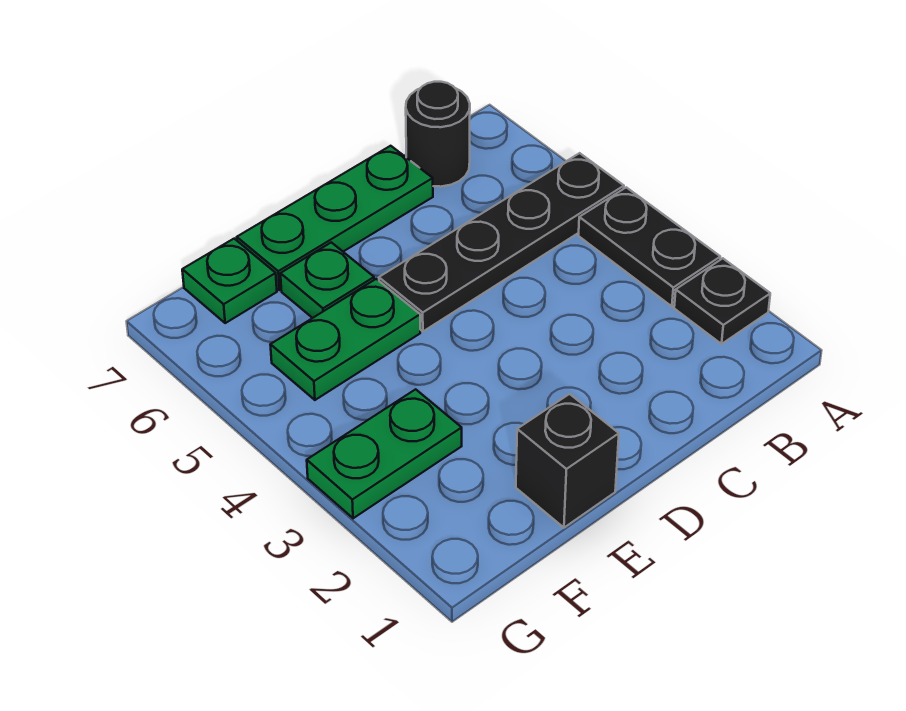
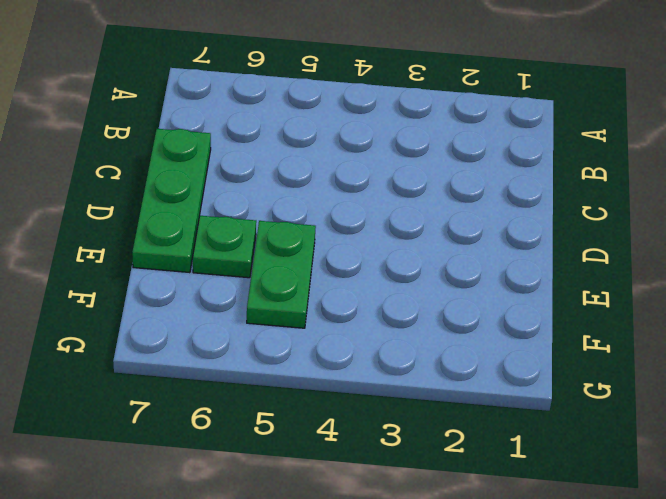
none -> black plate A2 level 1
none -> black plate A3:A4 level 1

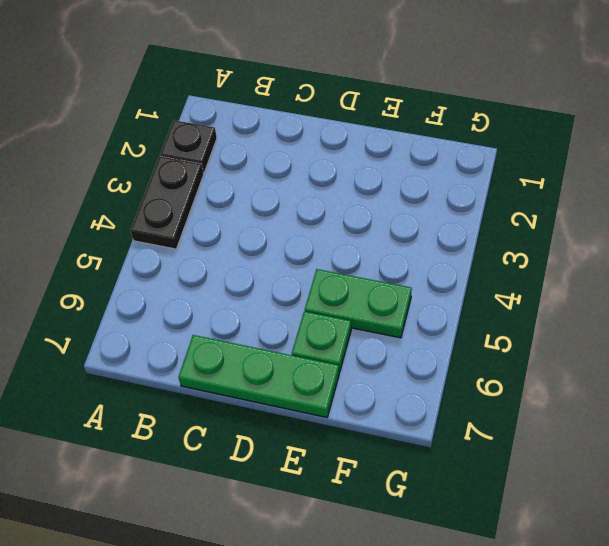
none -> black plate A5:D5 level 1
none -> black round brick B7 level 1

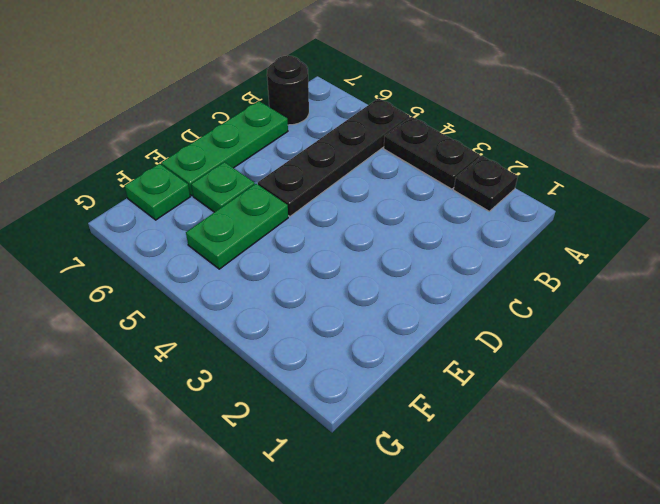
none -> black brick E1 level 1
none -> green plate F3:G3 level 1

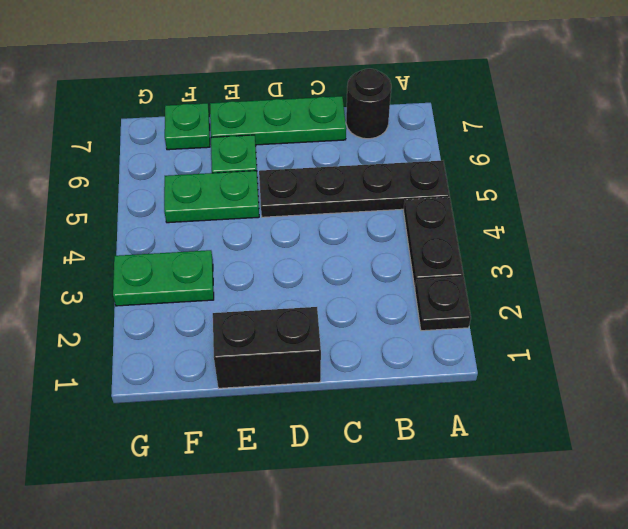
black brick D1:E1 level 1 -> black brick E1 level 1

